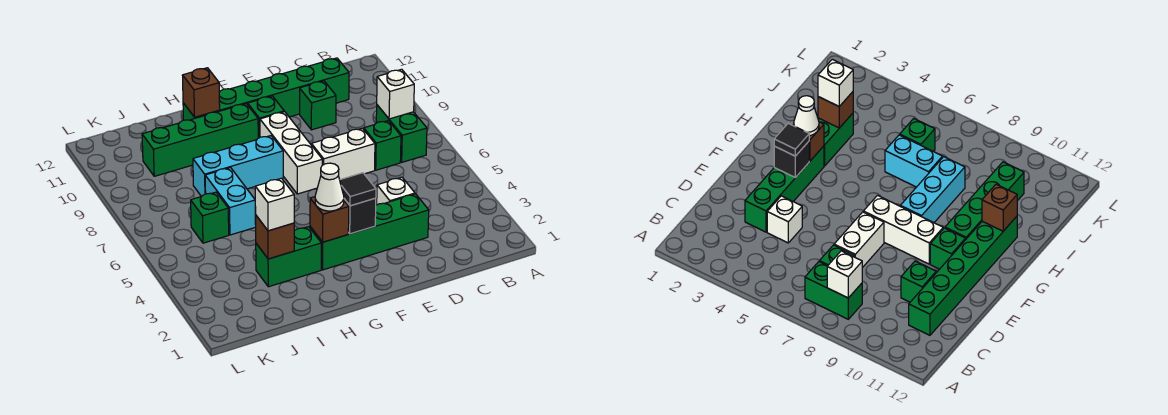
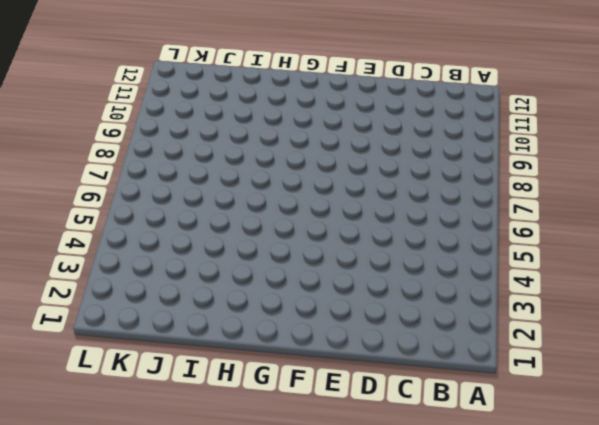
none -> green brick B7:B8 level 1
none -> green brick C7 level 1
none -> green brick C11:H11 level 1

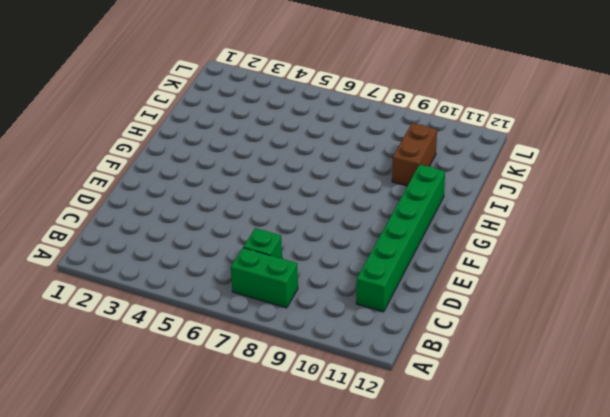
brown brick I10:J10 level 1 -> green brick G10:J10 level 1
none -> green brick D3:G3 level 1
none -> white brick D4 level 1
none -> white brick D7:E7 level 1

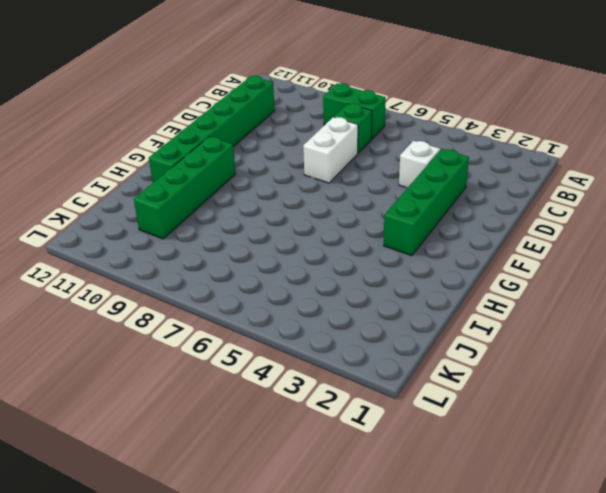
none -> green brick D10 level 1
none -> white brick F7:F9 level 1
none -> green brick F10 level 1

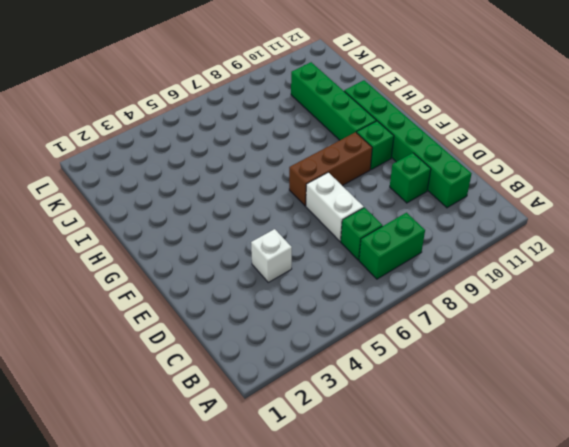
brown brick F7:F9 level 1 -> white brick F7:F9 level 1
none -> green brick D3:G3 level 1
none -> cyan brick G8:I8 level 1
none -> green brick H3:I3 level 1

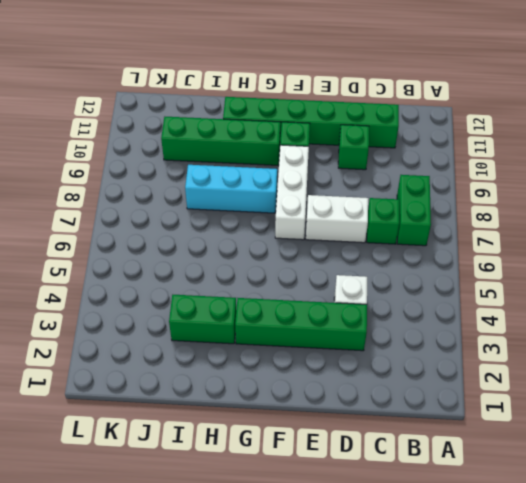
none -> cyan brick I6:I7 level 1
none -> green brick J6 level 1
none -> white brick B8 level 2

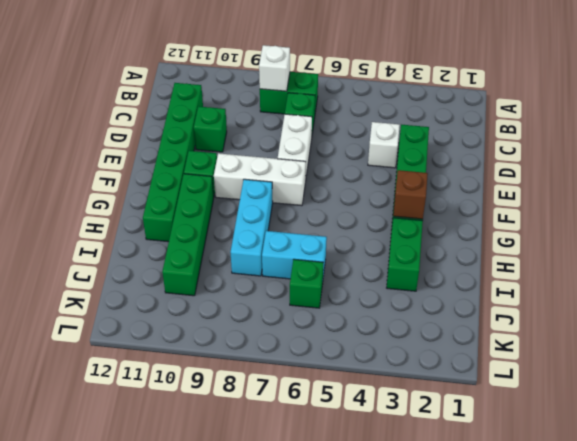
none -> black brick F3 level 2
none -> brown brick H11 level 2
none -> brown brick I3 level 2

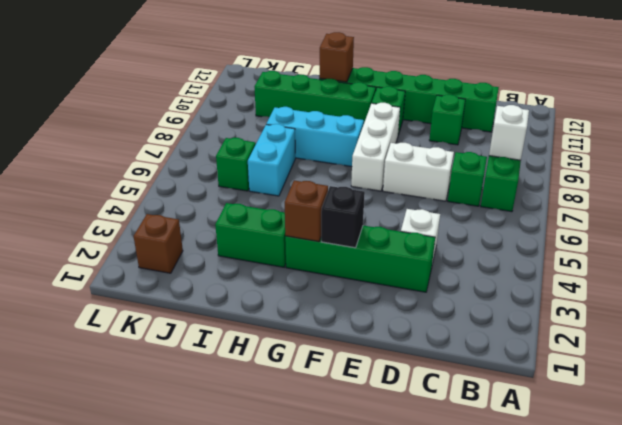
brown brick K2 level 1 -> brown brick I3 level 2
none -> black tile F3 level 3
none -> white cone G3 level 3
none -> white brick I3 level 3

